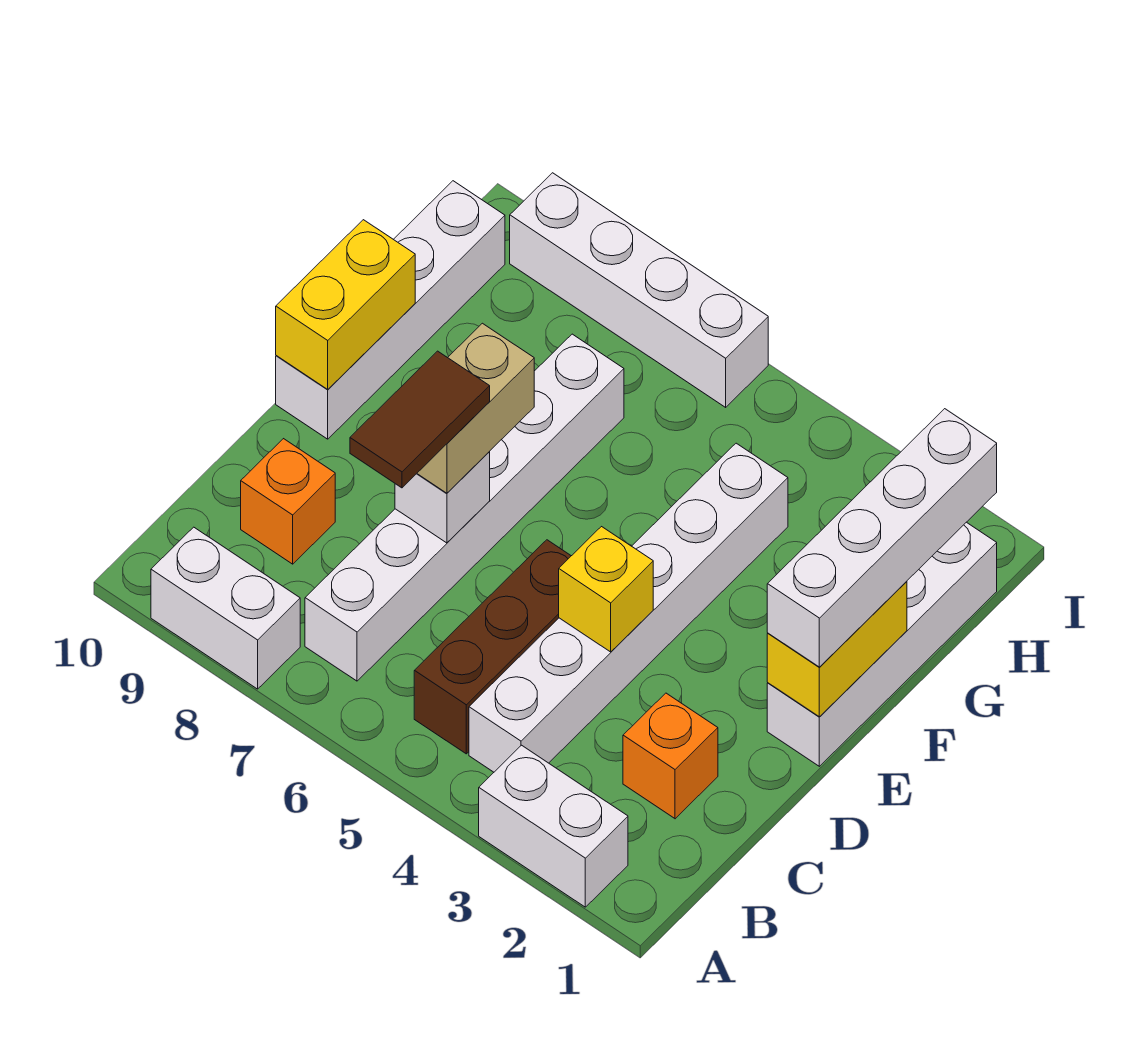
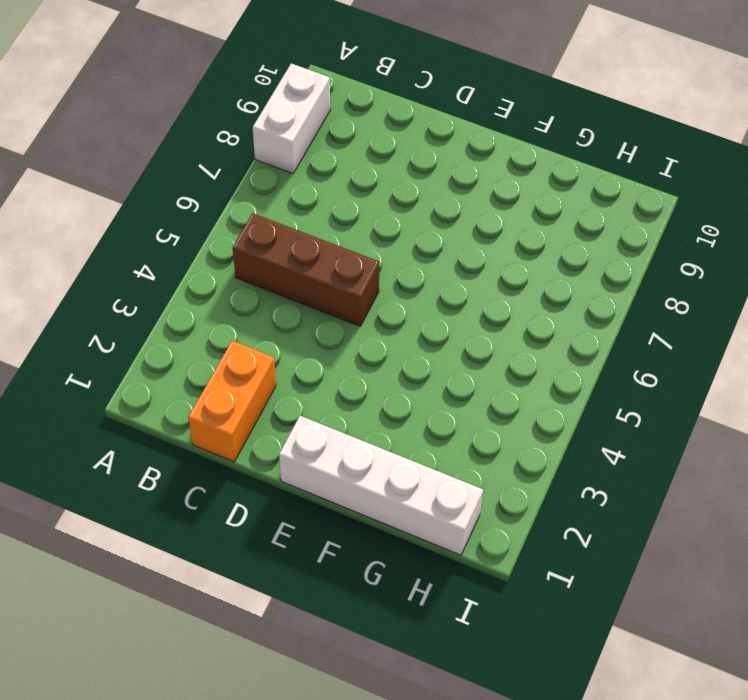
orange brick C1:C2 level 1 -> orange brick C2 level 1
none -> white brick A2:A3 level 1
none -> white brick B4:G4 level 1
none -> white brick B7:G7 level 1

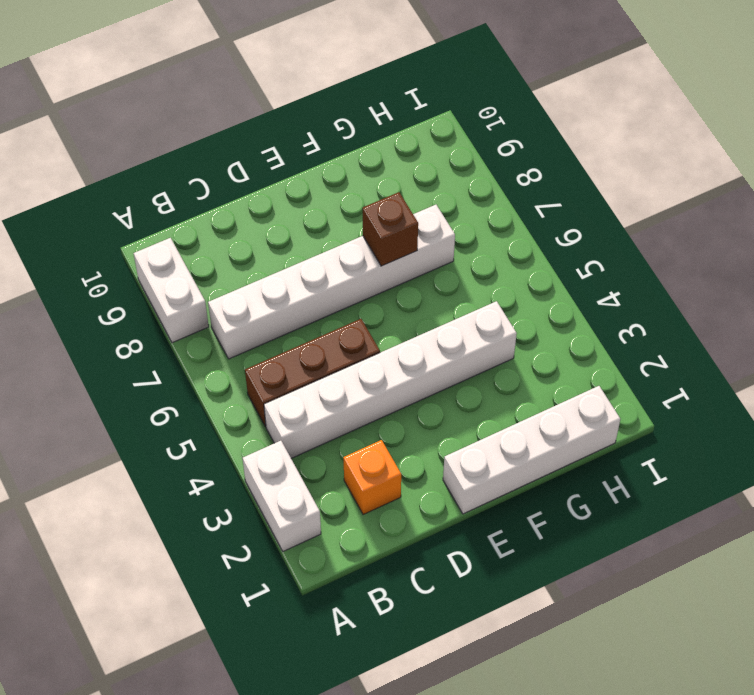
brown brick F7 level 2 -> none
none -> orange brick C9 level 1
none -> white brick E10:H10 level 1
none -> white brick I6:I9 level 1

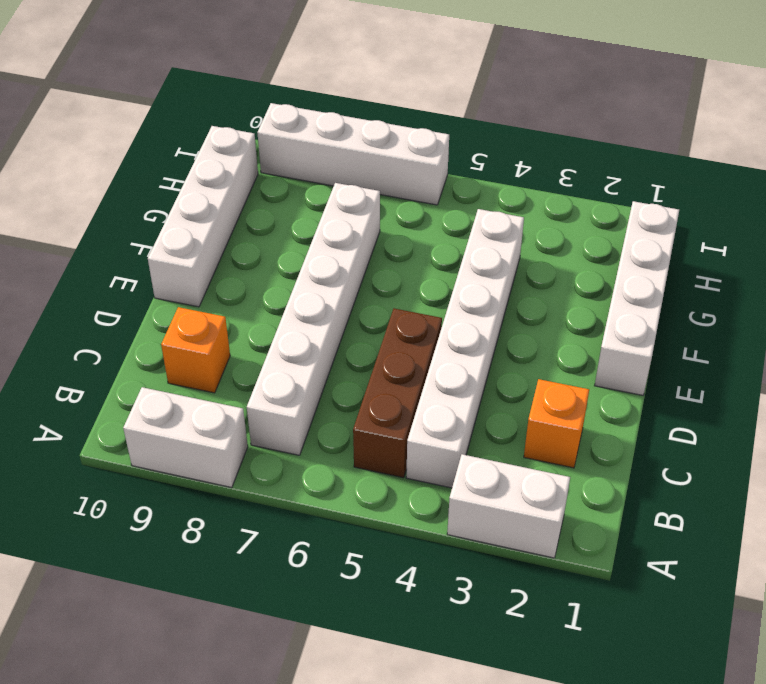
none -> yellow brick D4 level 2
none -> white brick D7 level 2
none -> yellow brick E1:F1 level 2

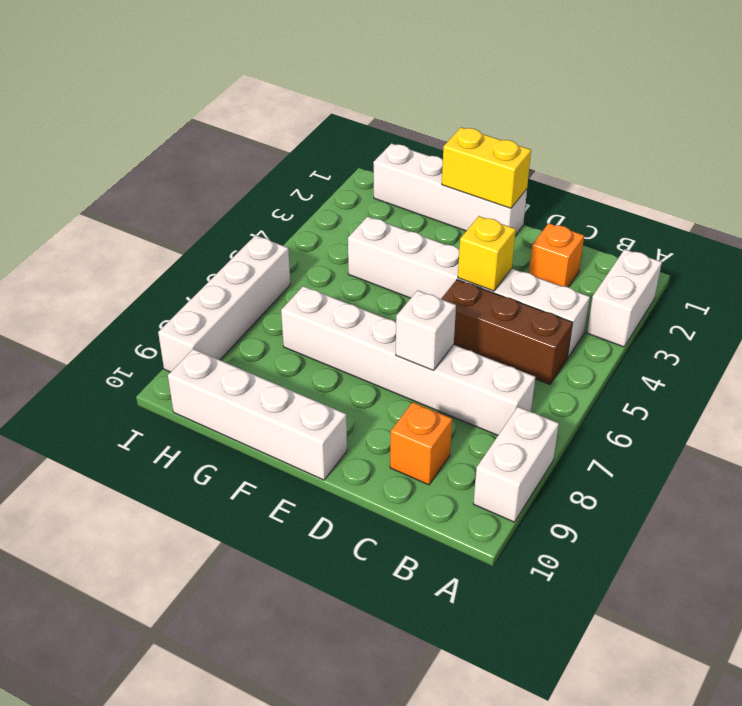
none -> yellow brick E10:F10 level 2
none -> tan brick D7:E7 level 3
none -> white brick E1:H1 level 3

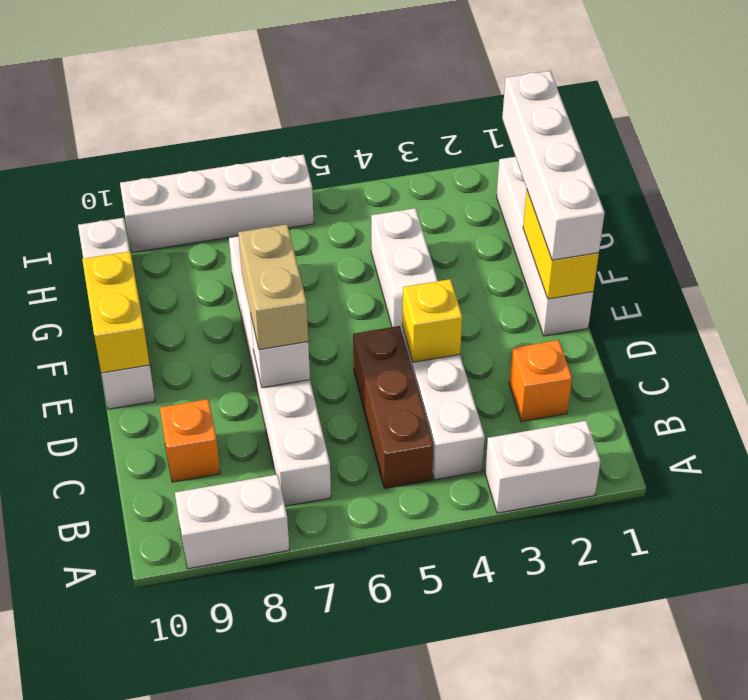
none -> brown tile C7:D7 level 4

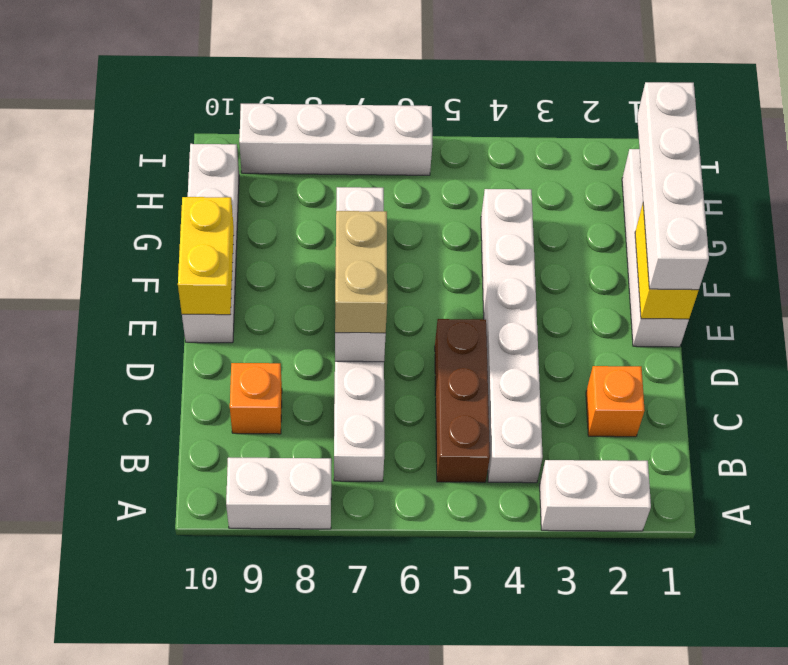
none -> yellow brick D4 level 2
none -> brown tile C7:D7 level 4

